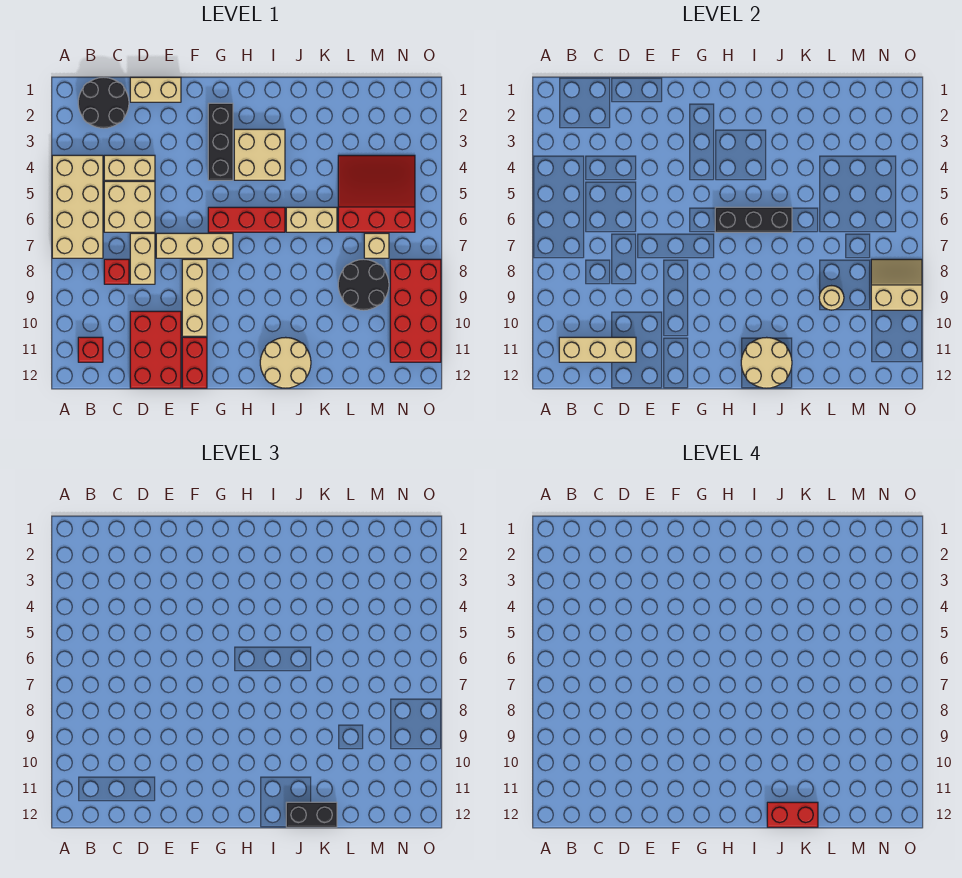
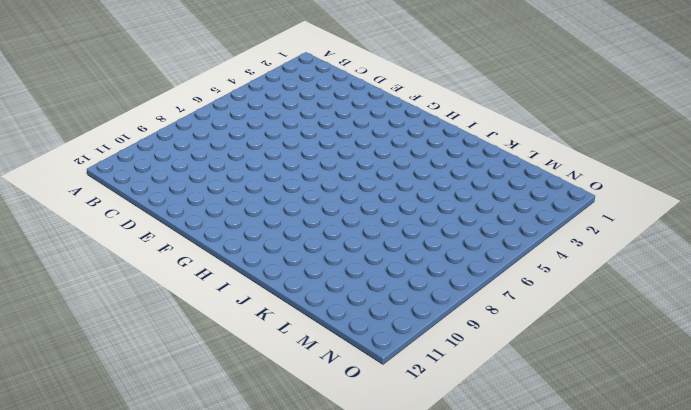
none -> tan brick A4:B7 level 1
none -> black round brick B1:C2 level 1
none -> red brick B11 level 1

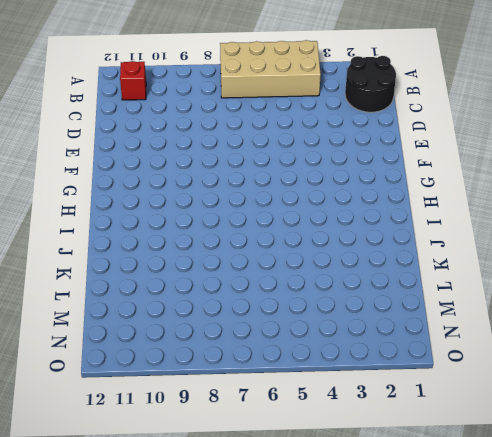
none -> tan brick C4:D4 level 1
none -> tan brick C5:D6 level 1
none -> red brick C8 level 1

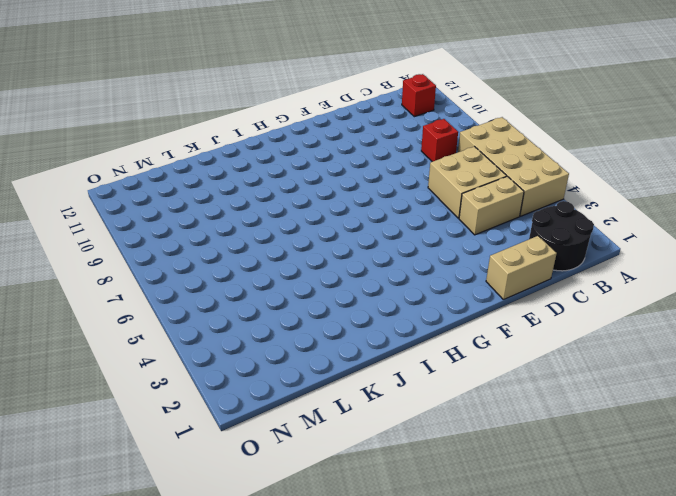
none -> tan brick D7:D8 level 1
none -> red brick D10:E12 level 1
none -> tan brick E7:G7 level 1

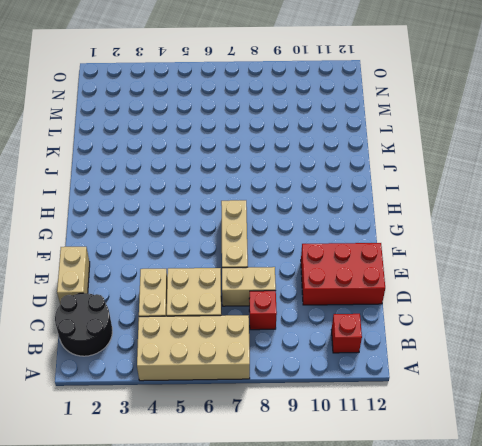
none -> tan brick F8:F10 level 1
none -> red brick F11:F12 level 1
none -> black brick G2:G4 level 1

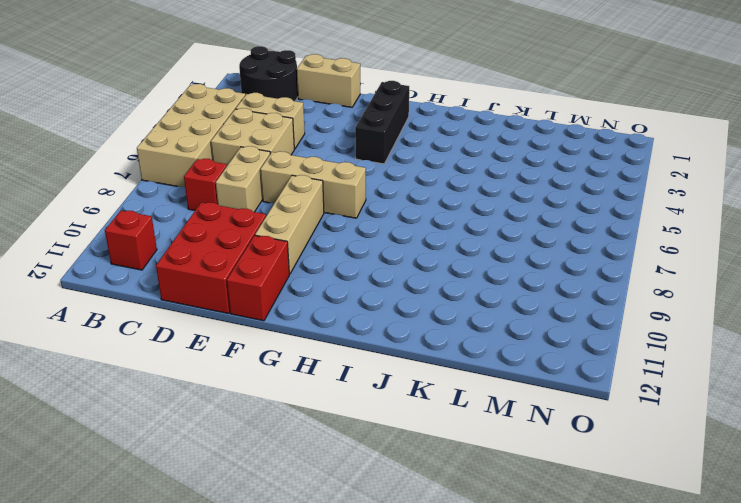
none -> red brick G6:I6 level 1
none -> tan brick H3:I4 level 1
none -> tan round brick I11:J12 level 1

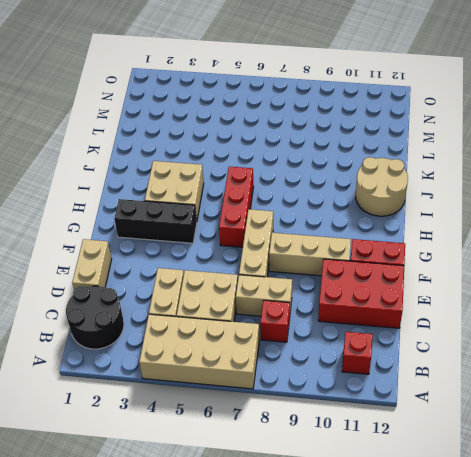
none -> tan brick J6:K6 level 1
none -> red slope L4:N6 level 1 top 6
none -> black round brick L8:M9 level 1

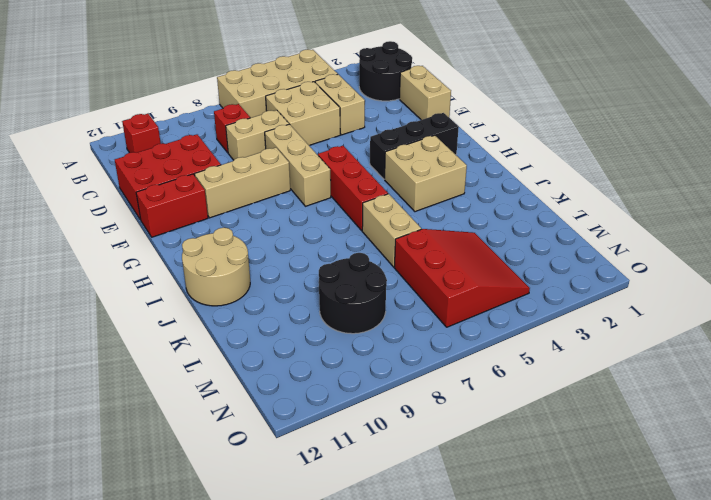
none -> tan brick M7 level 1
none -> red brick N8:O11 level 1
none -> tan brick B11:D11 level 2

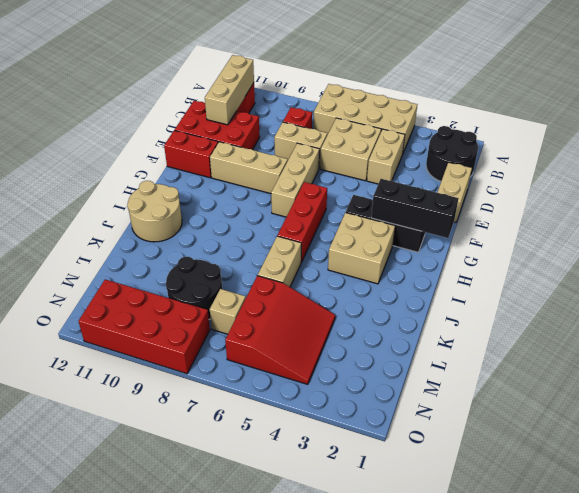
black brick G1:G3 level 2 -> black brick H6:J6 level 2
none -> tan round brick I11:J12 level 2
none -> tan round brick L9 level 2
none -> tan slope N8:O9 level 2 top 9

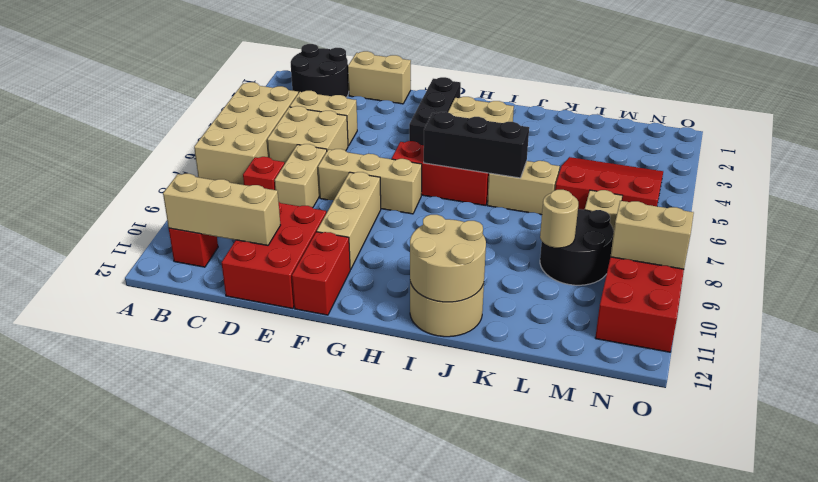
none -> black brick J12:K12 level 3
none -> red brick J12:K12 level 4

